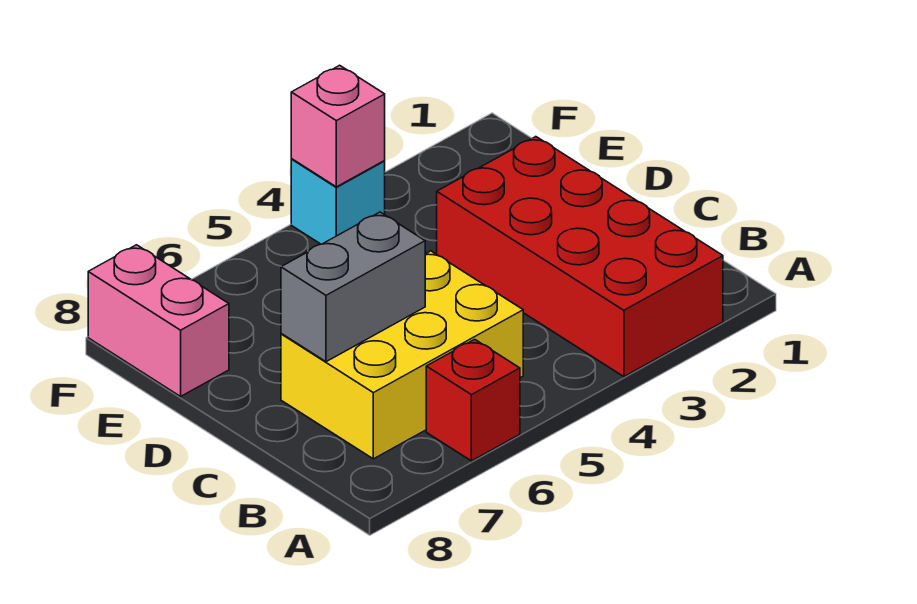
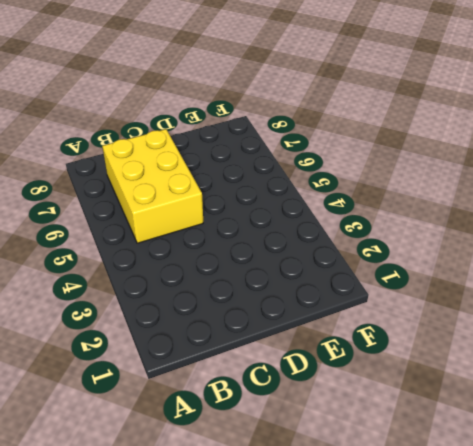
none -> red brick A2:D3 level 1
none -> red brick A6 level 1

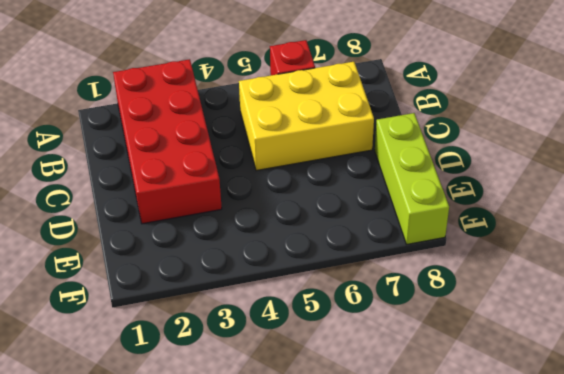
lime brick D8:F8 level 1 -> pink brick E8:F8 level 1
none -> cyan brick F4 level 1
none -> grey brick C6:C7 level 2

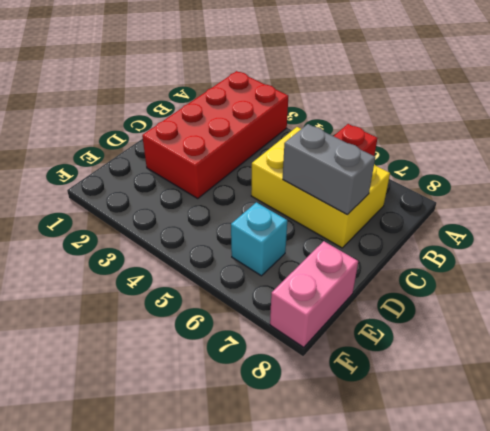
cyan brick E6 level 1 -> cyan brick F4 level 1
none -> pink brick F4 level 2

